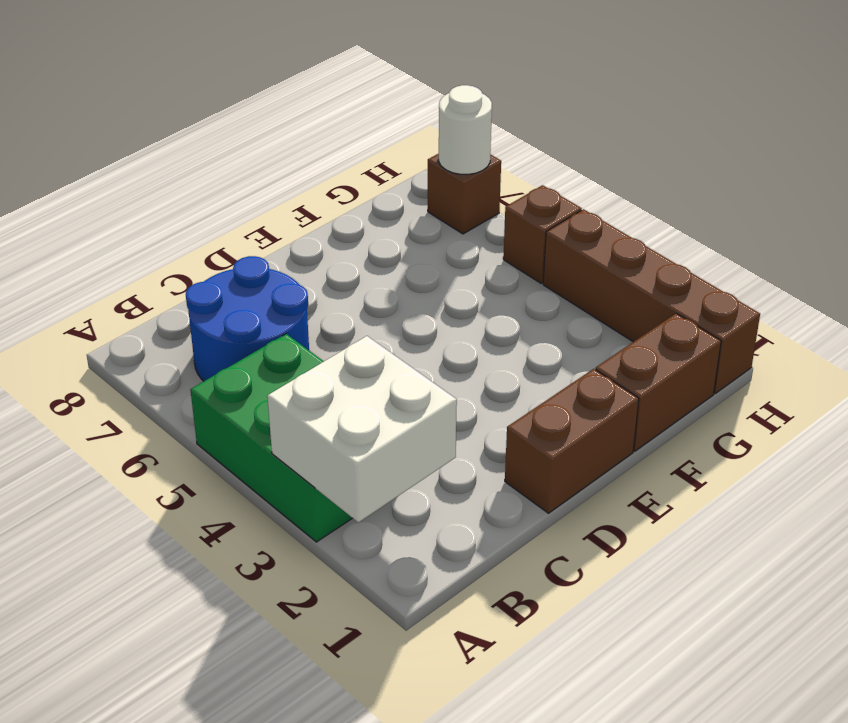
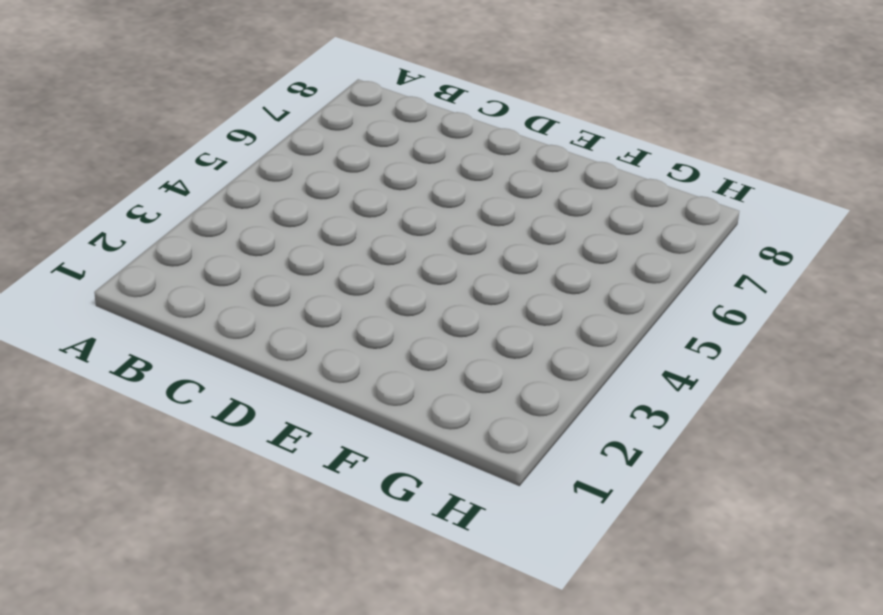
none -> green brick A3:B5 level 1
none -> blue round brick B6:C7 level 1

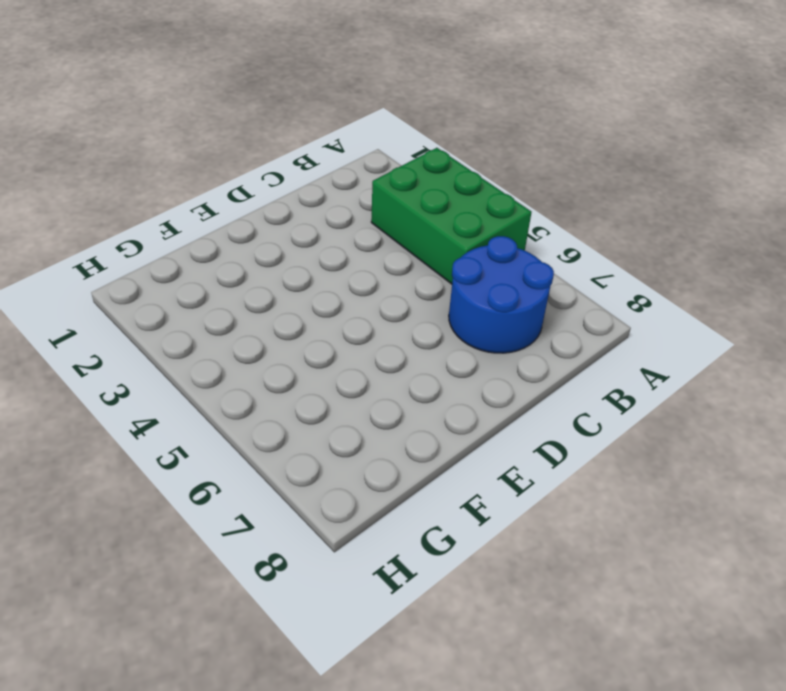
none -> brown brick D1:E1 level 1
none -> brown brick F1:G1 level 1

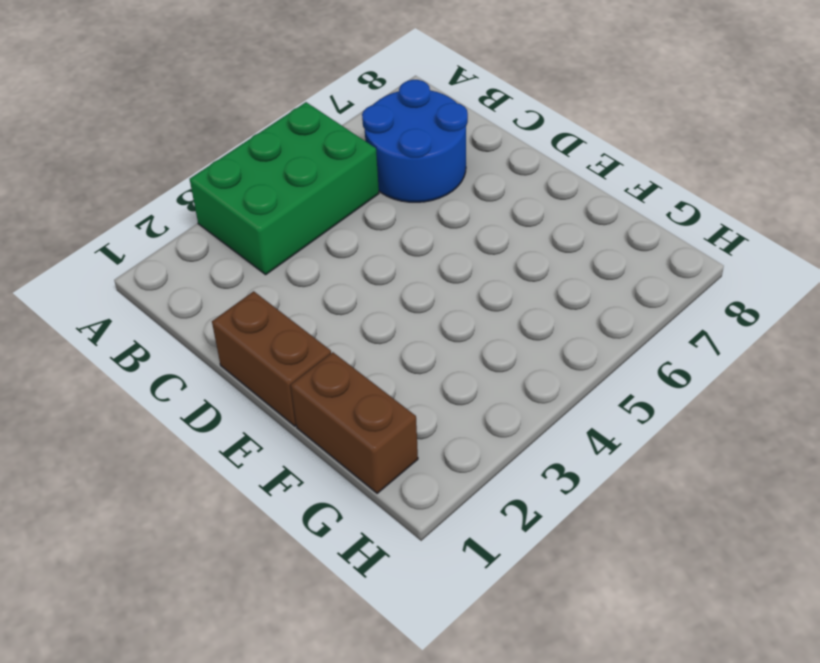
none -> brown brick H1:H4 level 1
none -> brown brick H5 level 1

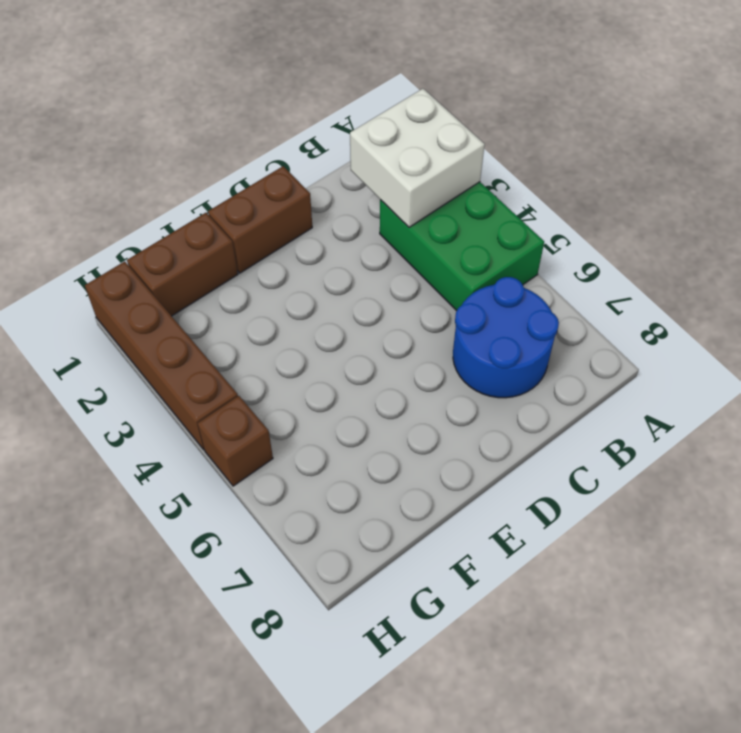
none -> brown brick H7 level 1
none -> white round brick H7 level 2

